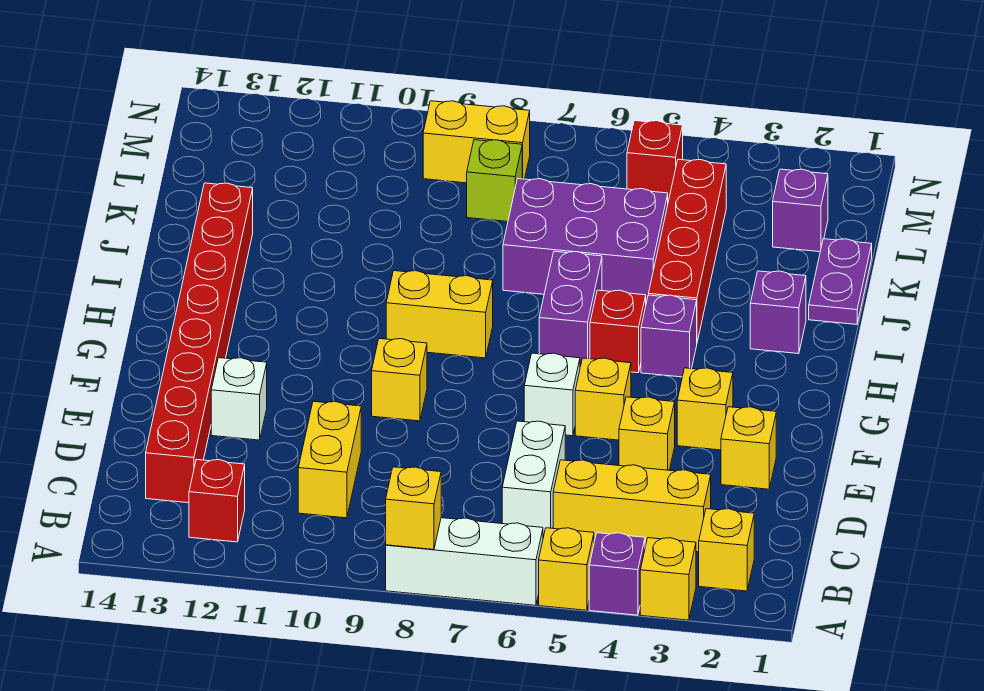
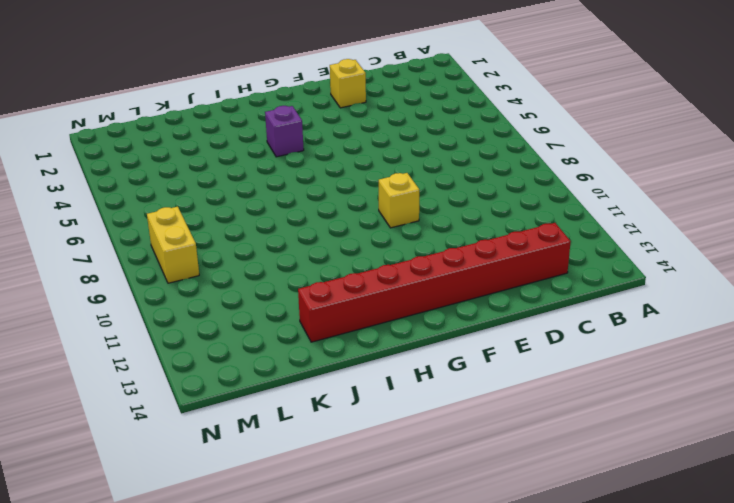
none -> yellow brick A3 level 1
none -> purple brick A4 level 1
none -> yellow brick A5 level 1
none -> white brick A6:A8 level 1

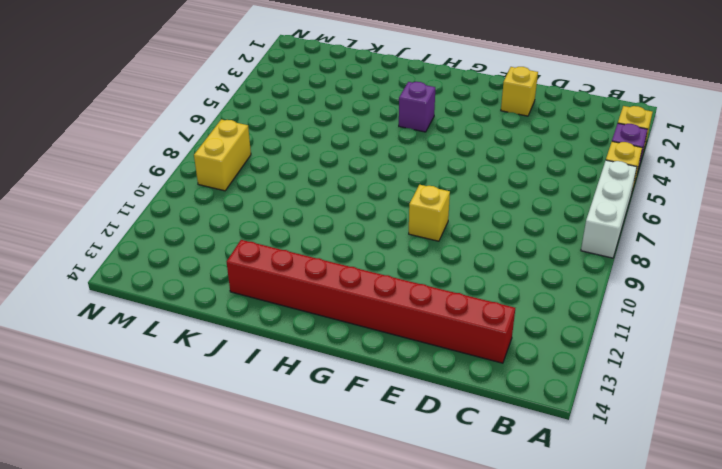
none -> yellow brick B2 level 1
none -> red brick B12 level 1
none -> yellow brick C3:C5 level 1
none -> white brick C6:D6 level 1

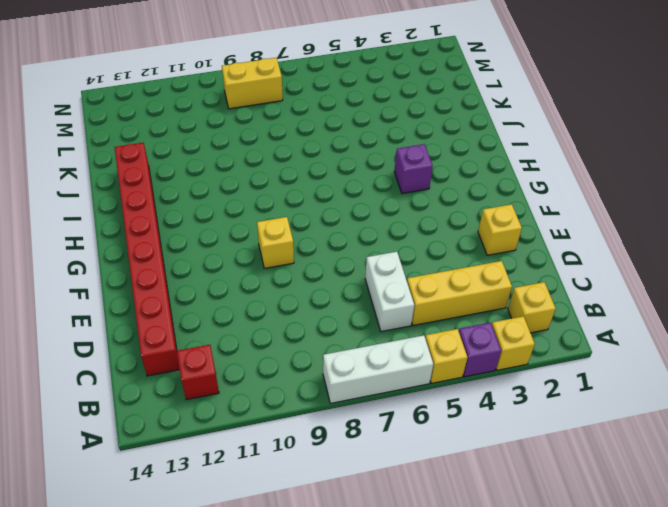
none -> yellow brick C10:D10 level 1
none -> yellow brick E4 level 1
none -> white brick E12 level 1
none -> yellow brick F3 level 1

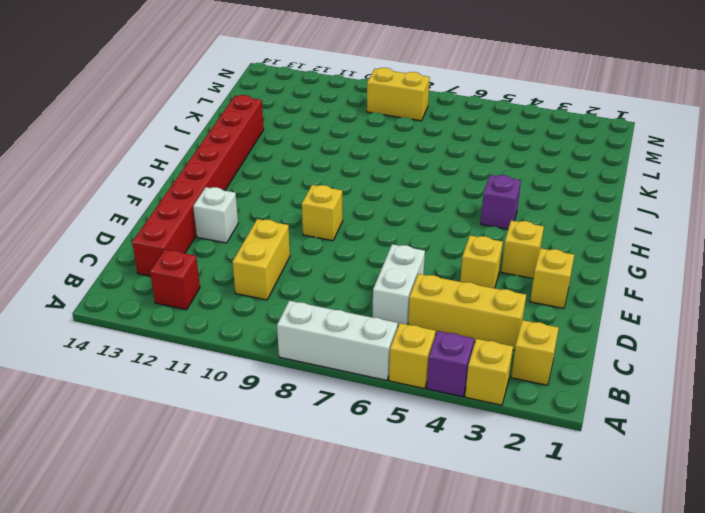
none -> yellow brick F5 level 1
none -> white brick F6 level 1
none -> red brick H5 level 1
none -> purple brick H6:I6 level 1

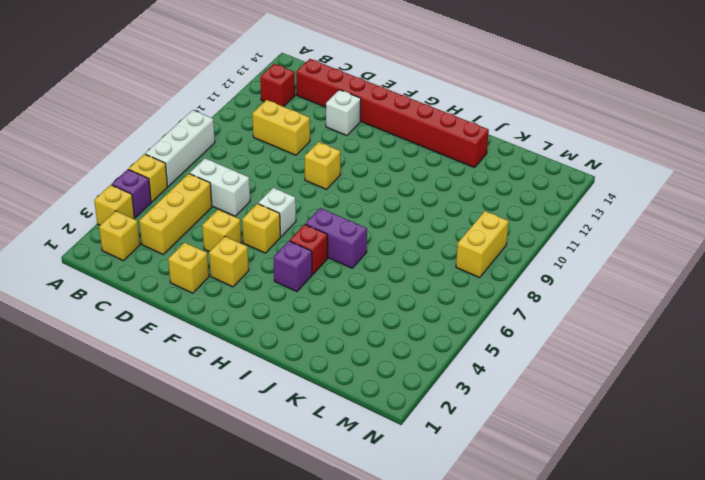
none -> yellow brick H8:H9 level 1
none -> purple brick I2 level 1
none -> red brick I4:L4 level 1
none -> purple plate J1:K1 level 1

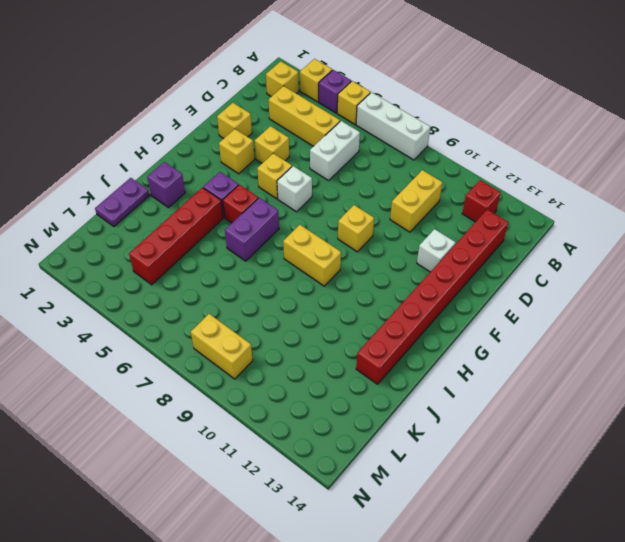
none -> purple brick J5:K7 level 1
none -> purple brick L2 level 1
none -> lime brick L8 level 1
none -> red brick M5 level 1

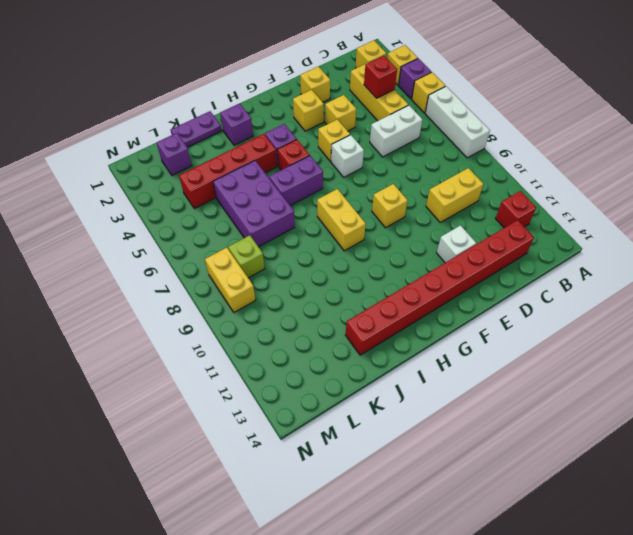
red brick C4 level 2 -> red brick M5 level 1
none -> yellow brick A8 level 2

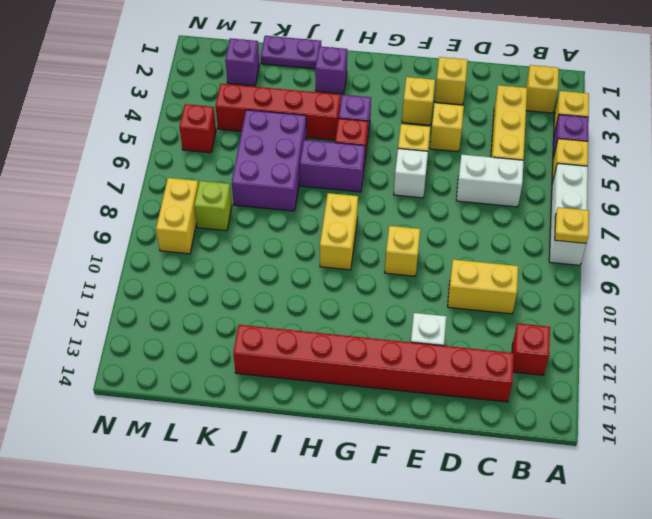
yellow plate A8 level 2 -> yellow brick A8 level 2

